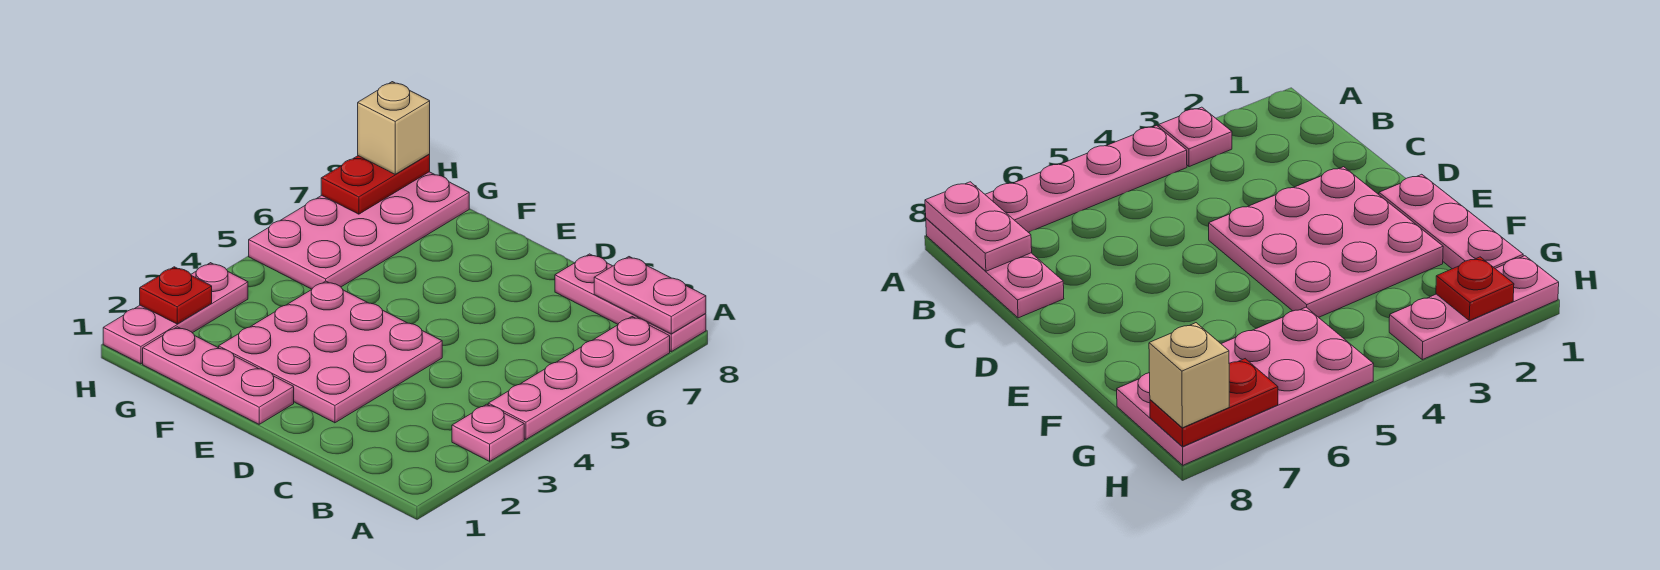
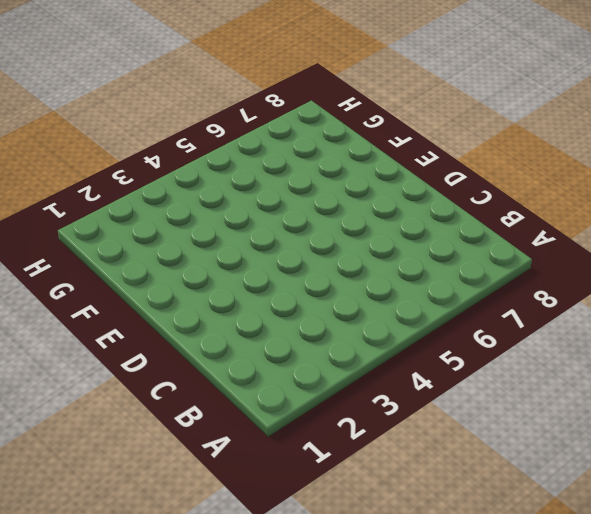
none -> pink plate A3 level 1
none -> pink plate A4:A7 level 1

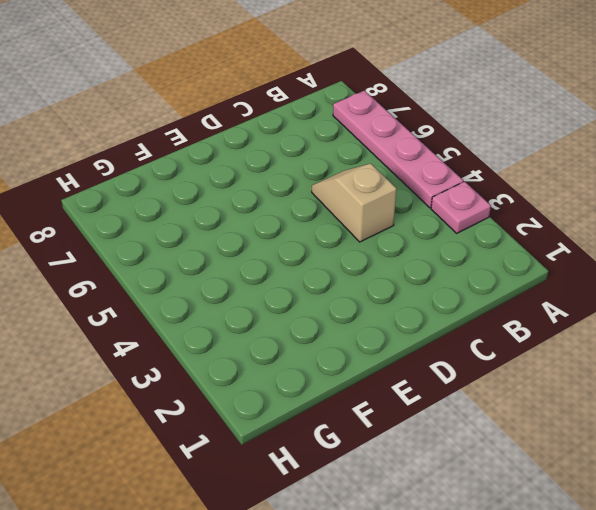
tan slope C4:C5 level 1 top 4 -> none
none -> pink plate A8:C8 level 1
none -> pink plate D2:F4 level 1

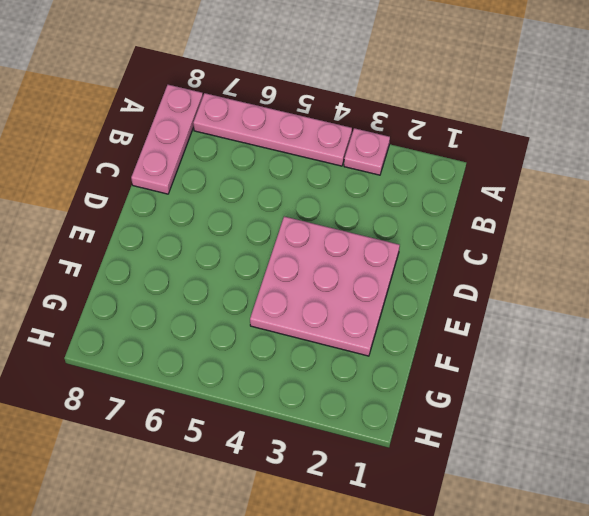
none -> pink plate E1:G1 level 1
none -> pink plate G5:H8 level 1

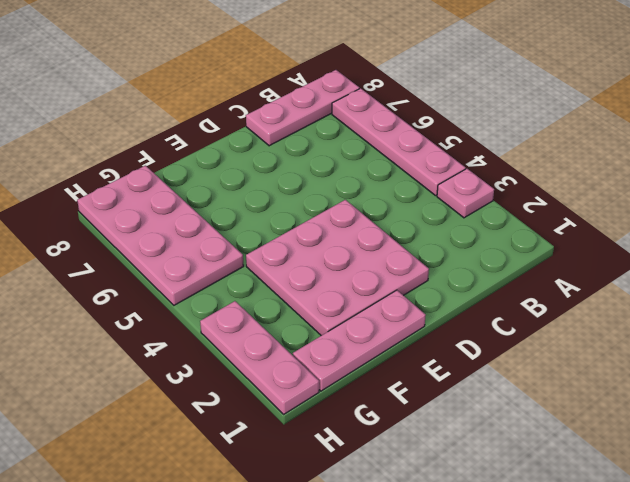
none -> pink plate A8:B8 level 2
none -> red plate H2 level 2

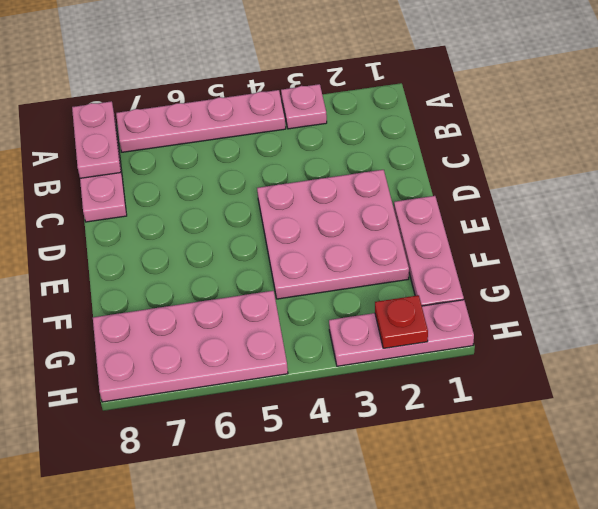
none -> red plate H7:H8 level 2
none -> tan brick H8 level 3

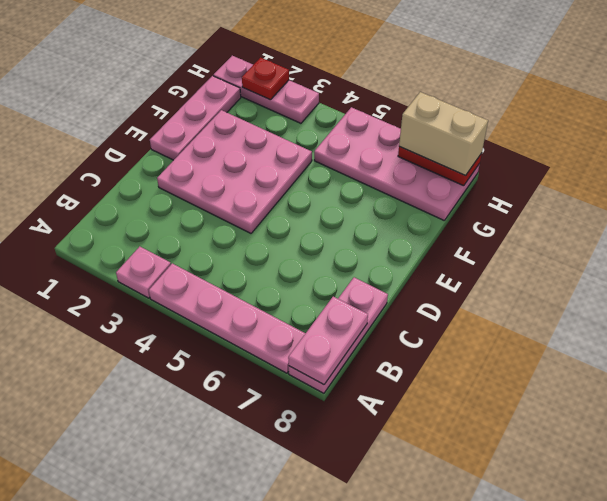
tan brick H7:H8 level 3 -> tan brick H8 level 3

